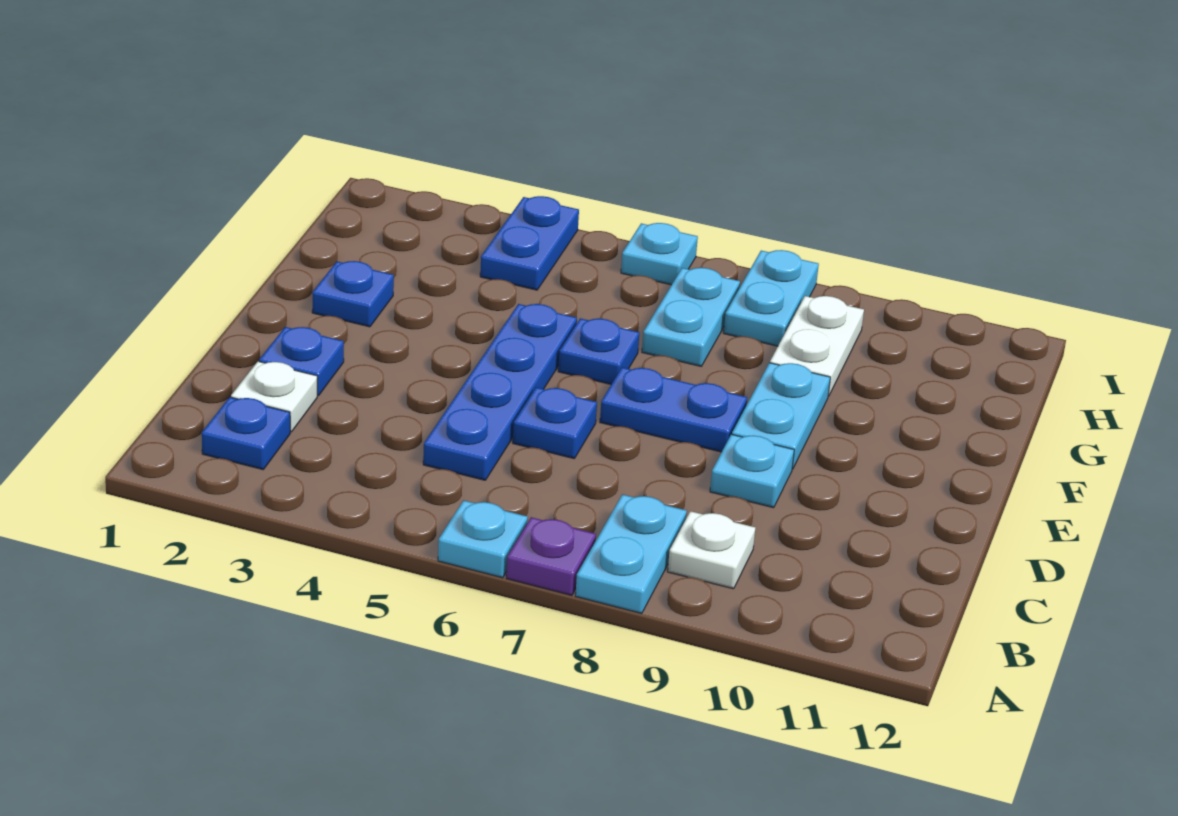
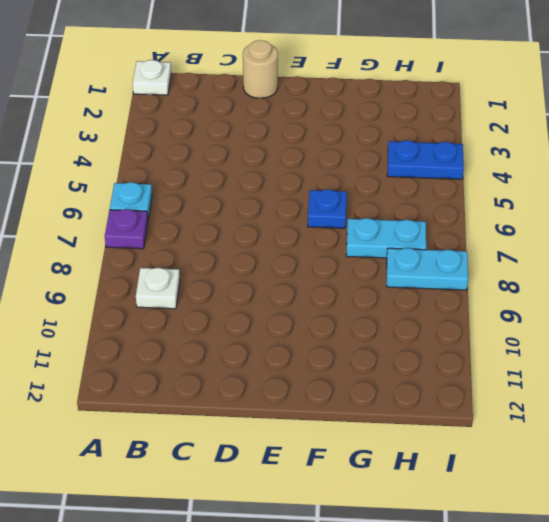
white plate A1 level 1 -> white plate C2 level 1
tan round brick D1 level 1 -> none
none -> cyan plate A8:B8 level 1
none -> blue plate B2 level 1
none -> blue plate C5:F5 level 1

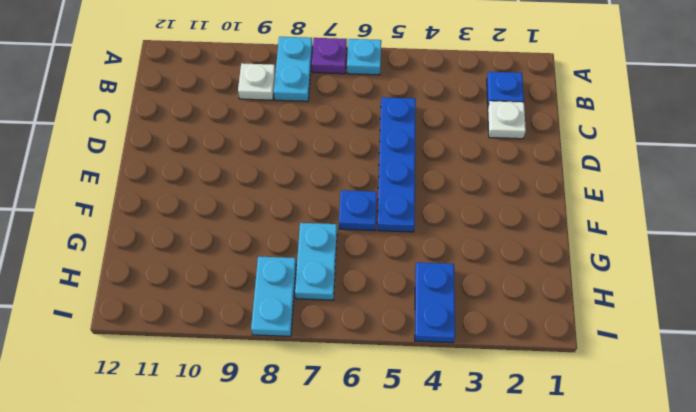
none -> blue plate D2 level 1
none -> blue plate D6 level 1
none -> cyan plate D9 level 1

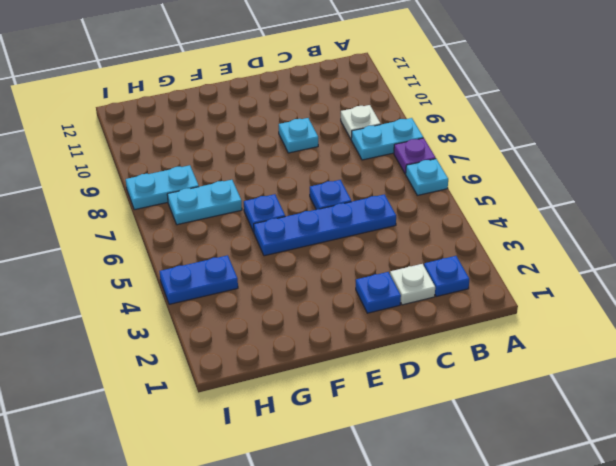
none -> blue plate E7:E8 level 1
none -> cyan plate E9:F9 level 1
none -> blue plate F2 level 1

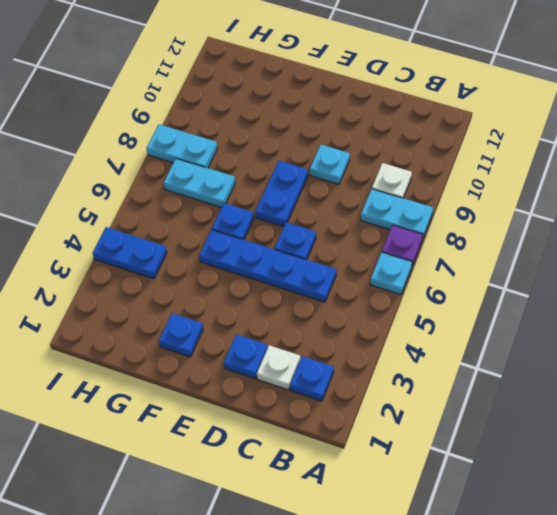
none -> cyan plate E9:F9 level 1
none -> white plate G9:H9 level 1
none -> cyan plate I6 level 1

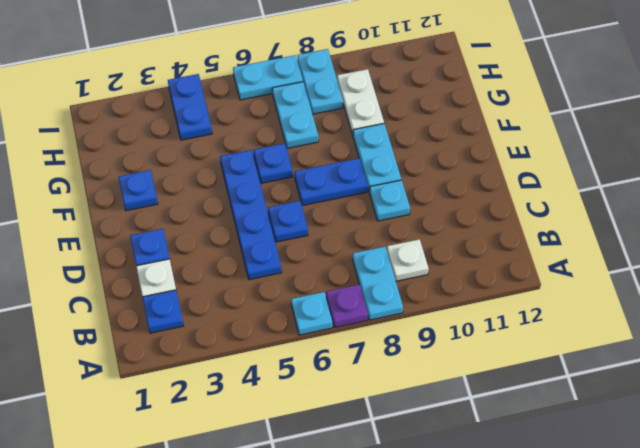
cyan plate I6:I7 level 1 -> cyan plate I6 level 1

